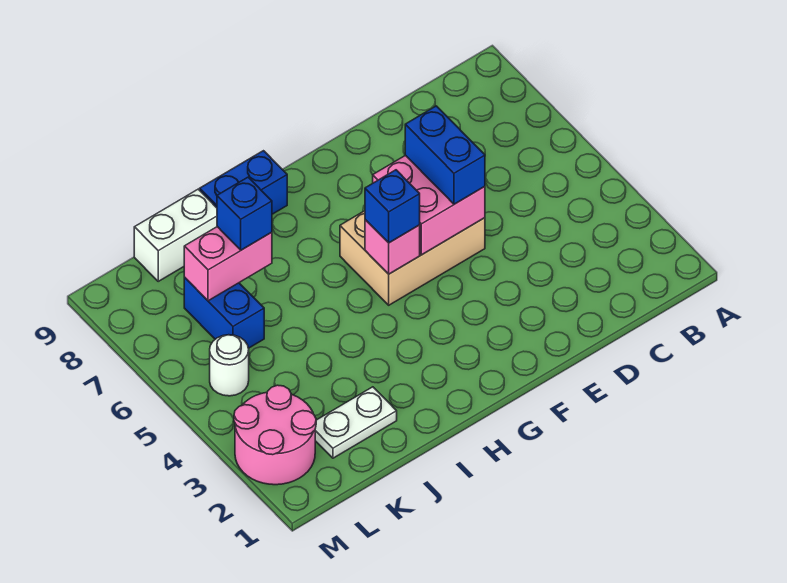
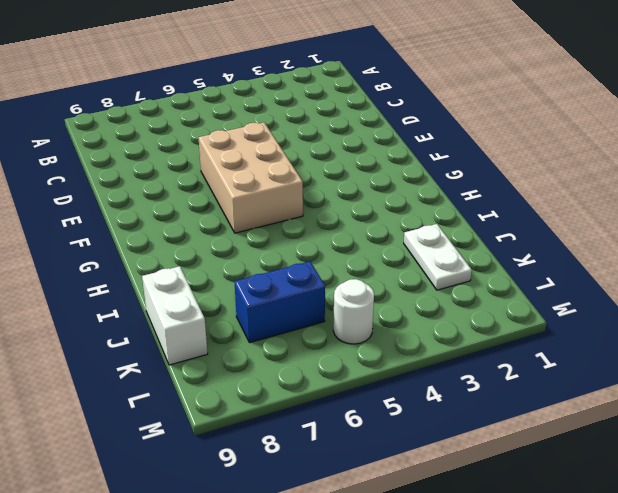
none -> blue brick H9:I9 level 1
none -> pink round brick L2:M3 level 1
none -> pink brick E5:F6 level 2

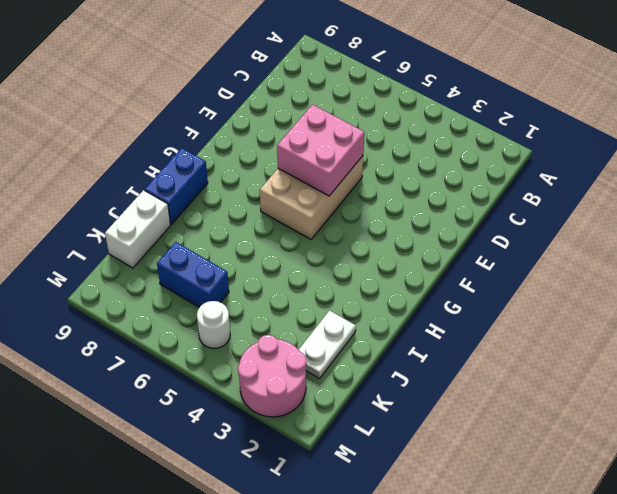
none -> pink brick G5 level 2
none -> pink brick J7:K7 level 2
none -> blue brick E5:E6 level 3

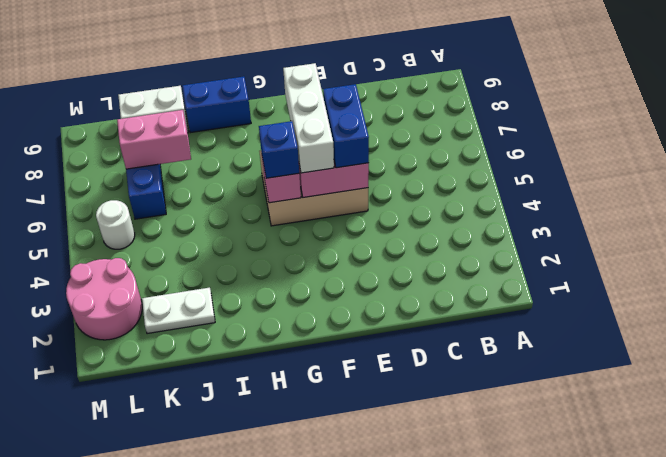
white brick F5:F7 level 3 -> none
none -> blue brick J7 level 3

